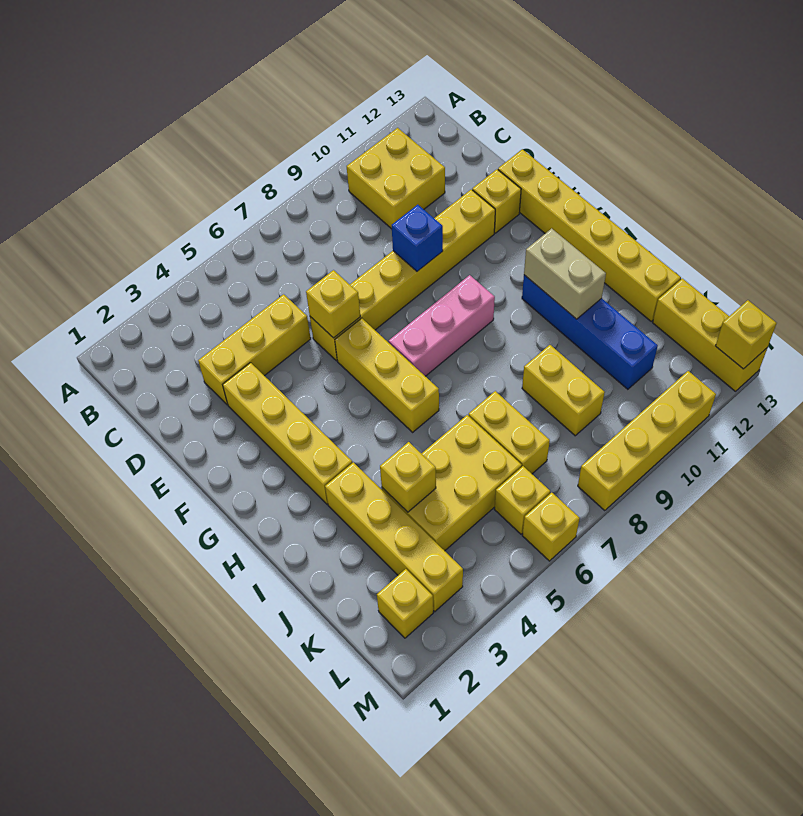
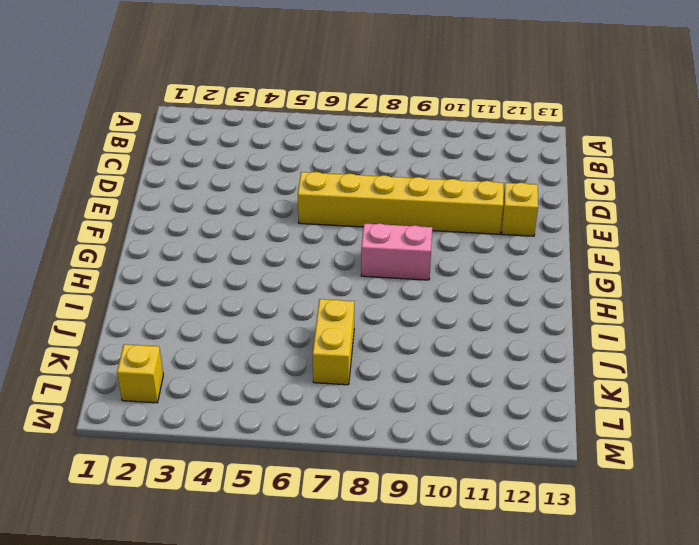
pink brick G8:G9 level 1 -> pink brick G7:G9 level 1
none -> yellow brick B10:C11 level 1
none -> yellow brick D3:D5 level 1
none -> yellow brick E3:H3 level 1

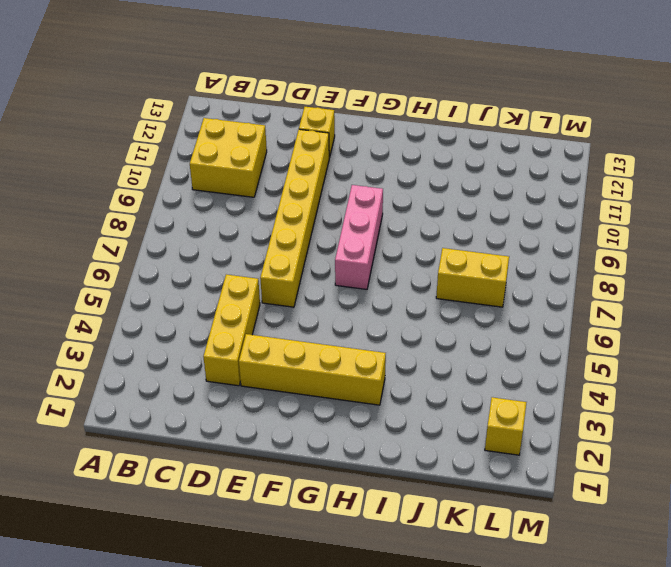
none -> yellow brick E13:J13 level 1
none -> yellow brick F6:H6 level 1
none -> blue brick H11:K11 level 1

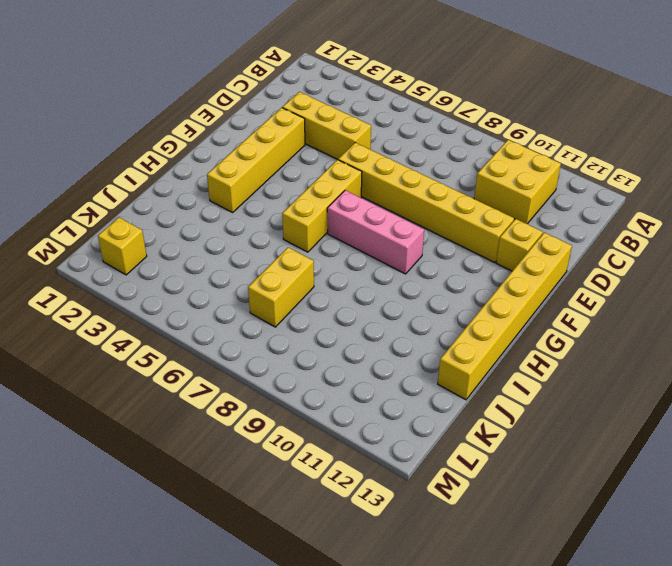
none -> blue brick H11:K11 level 1
none -> yellow brick I3:L3 level 1
none -> yellow brick J4:K6 level 1

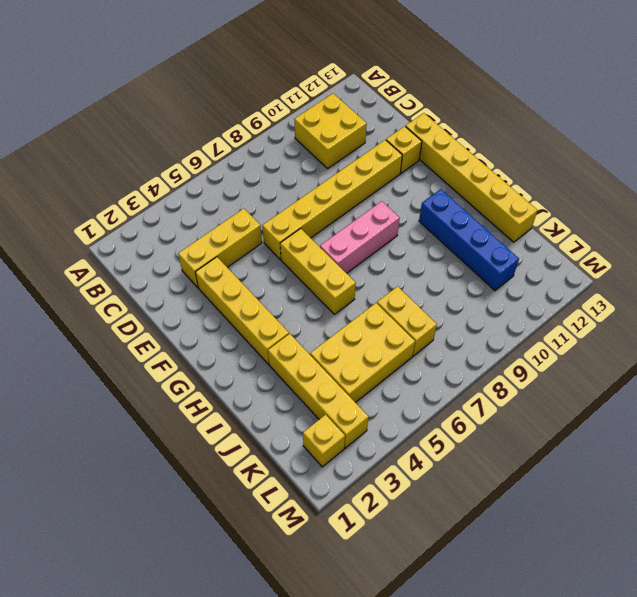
none -> yellow brick J9:K9 level 1
none -> yellow brick K13:M13 level 1
none -> yellow brick L6 level 1

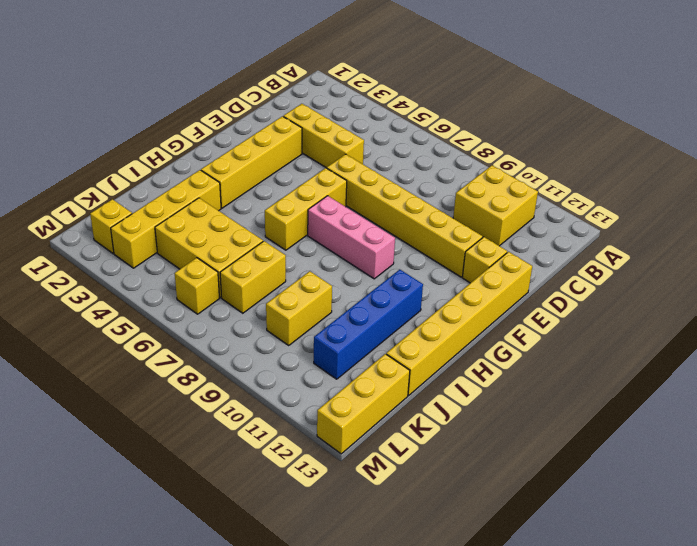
none -> yellow brick M6 level 1
none -> yellow brick M8:M11 level 1
none -> yellow brick E6 level 2

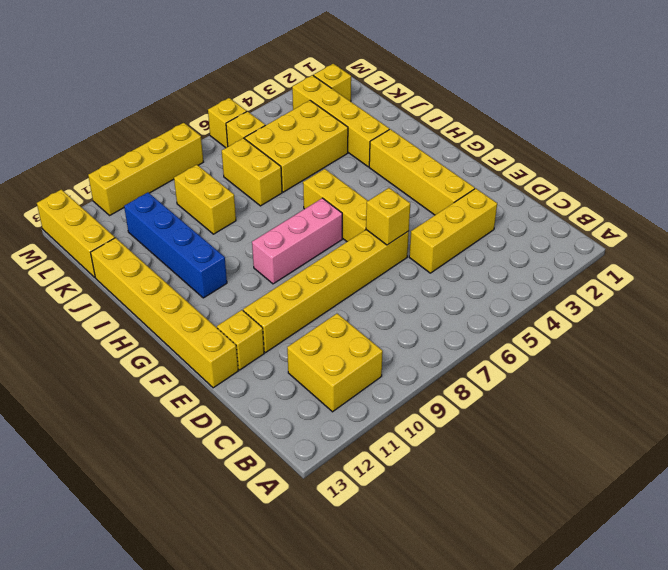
none -> blue brick E9 level 2
none -> tan brick H11:I11 level 2
none -> yellow brick J4 level 2

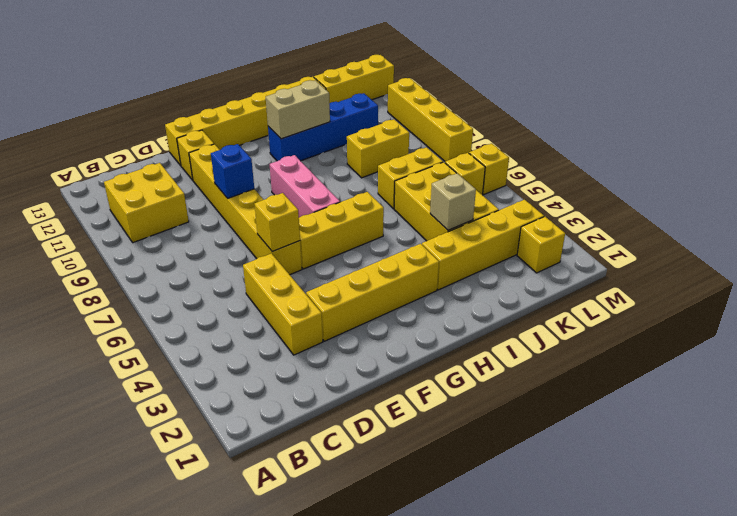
tan brick J4 level 2 -> yellow brick J4 level 2
none -> yellow brick M13 level 2

